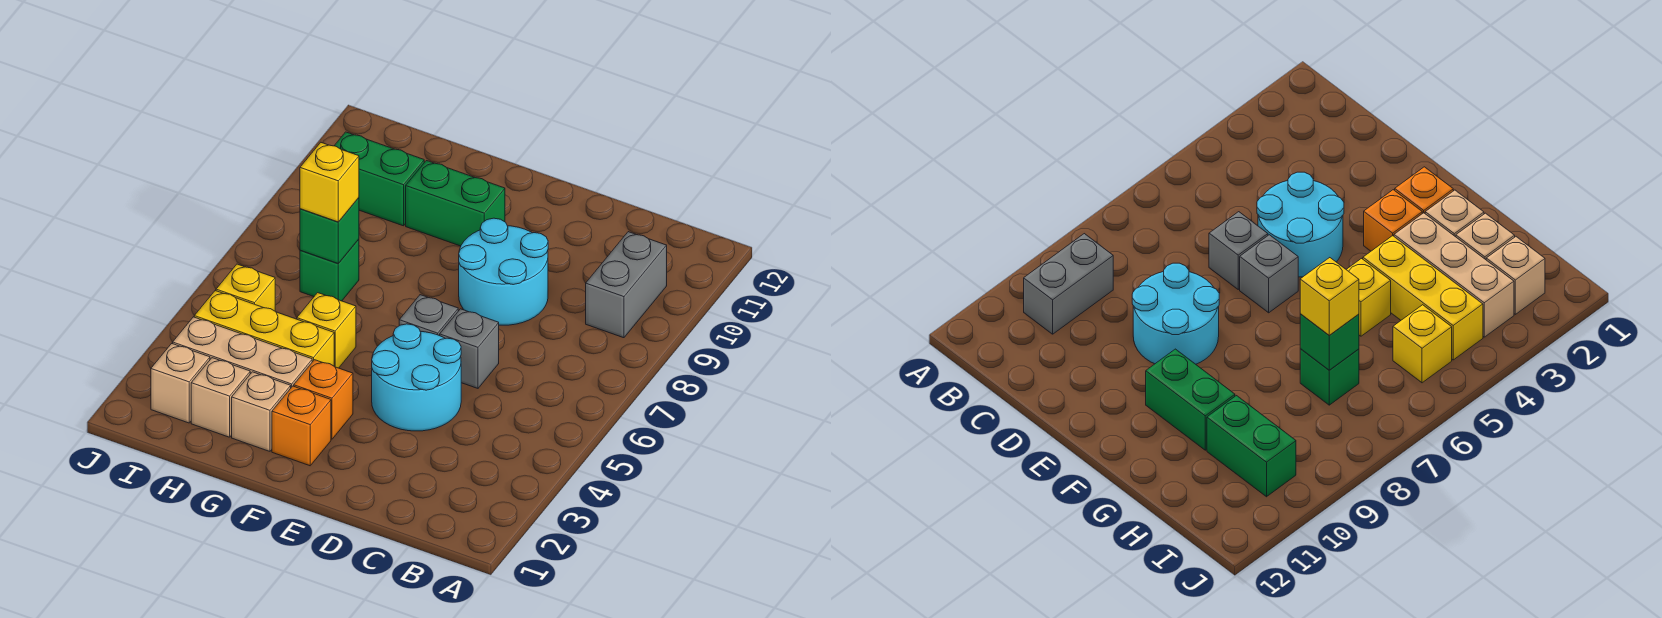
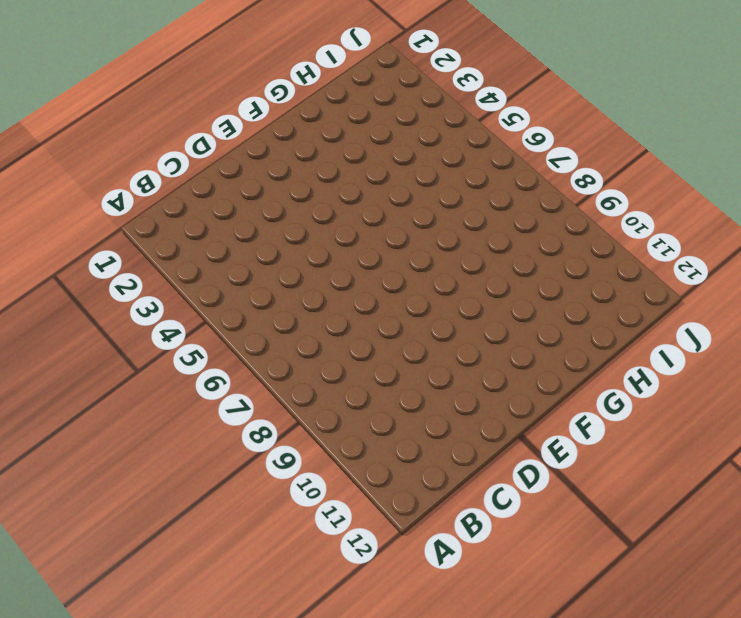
none -> grey brick B9:B10 level 1
none -> cyan round brick D4:E5 level 1
none -> grey brick D6 level 1

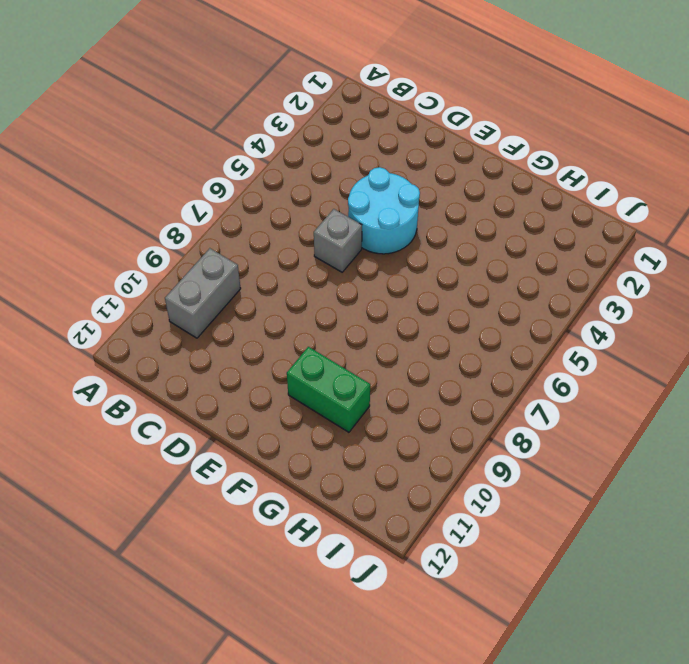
none -> cyan round brick D8:E9 level 1
none -> grey brick E6 level 1
none -> orange brick F2 level 1

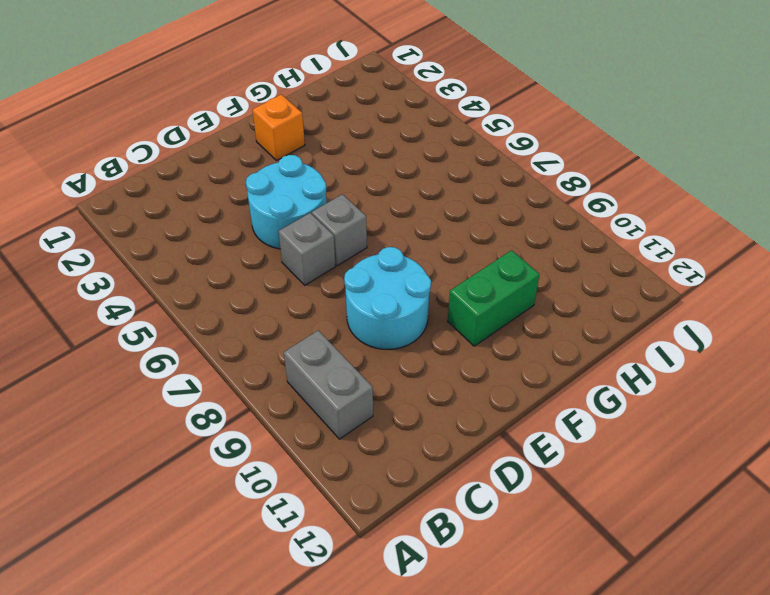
none -> orange brick F3 level 1
none -> tan brick G2 level 1
none -> tan brick G3:I3 level 1

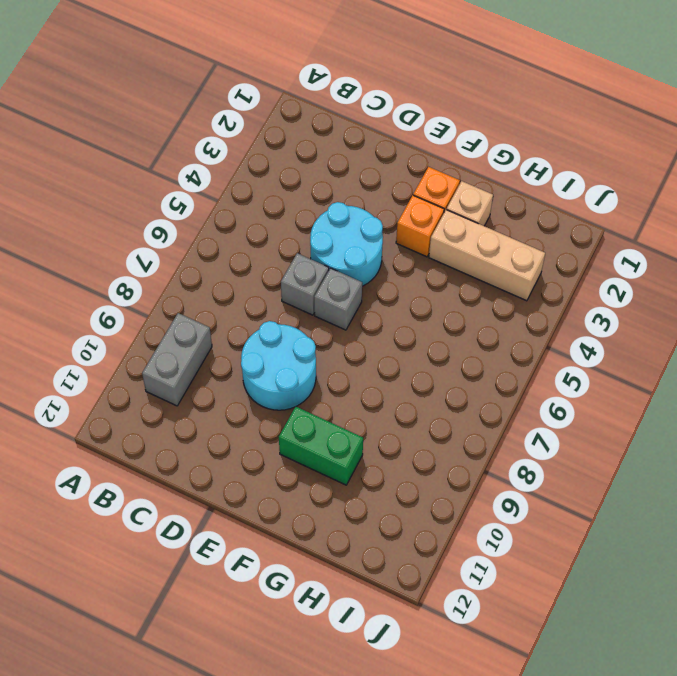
none -> yellow brick G4:I4 level 1
none -> yellow brick G5 level 1
none -> tan brick H2 level 1

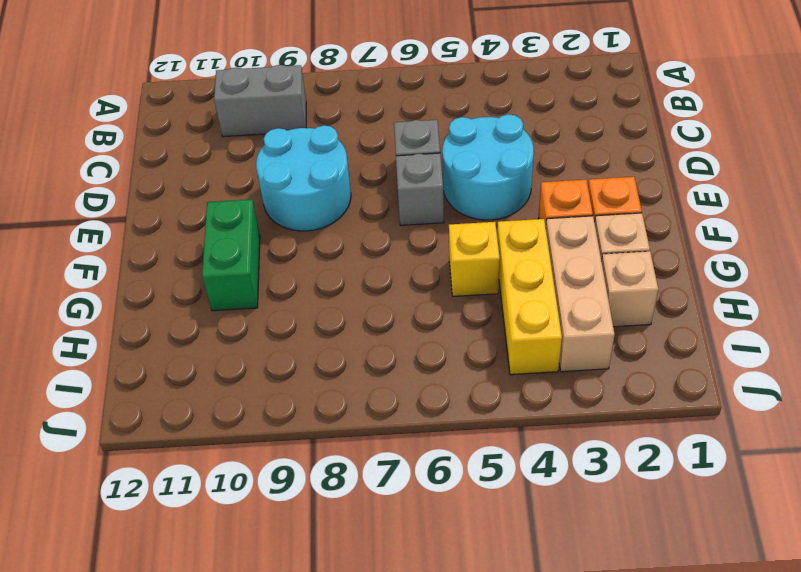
none -> green brick H7 level 1
none -> green brick H10:I10 level 1
none -> tan brick I2 level 1

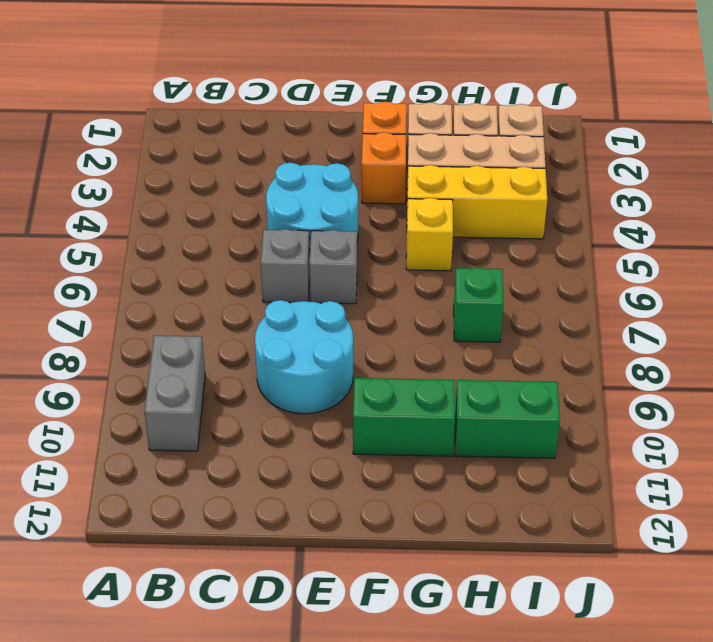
none -> yellow brick I5 level 1
none -> green brick H7 level 2
none -> yellow brick H7 level 3

